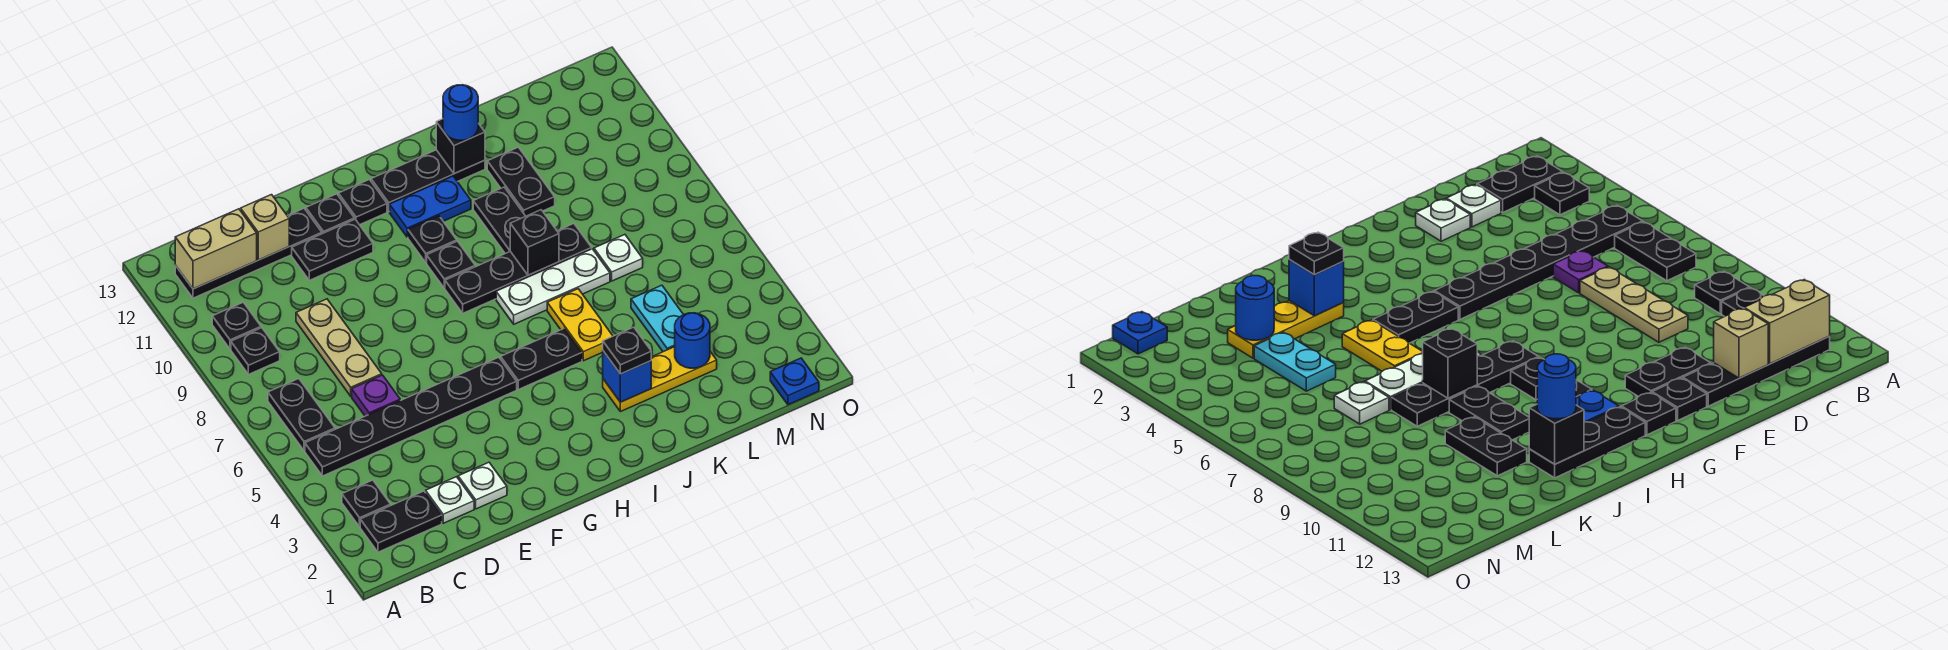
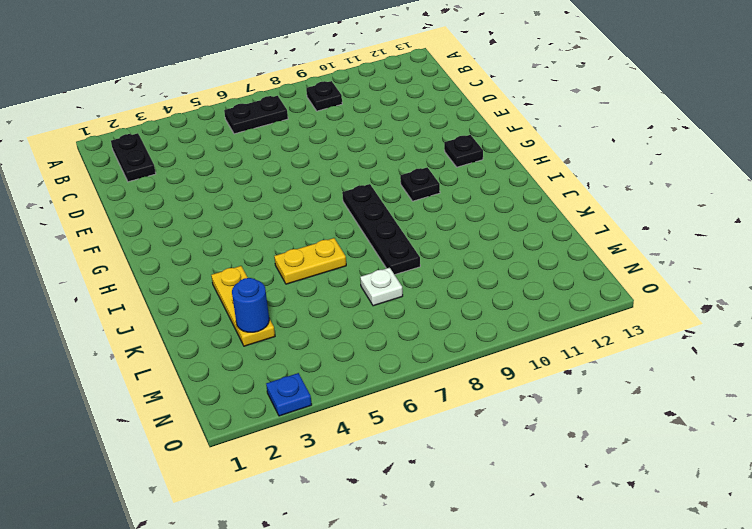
blue plate O3 level 1 -> blue plate N1 level 1
none -> black plate B3 level 1
none -> black plate B5:G5 level 1
none -> black plate B10 level 1
none -> black plate B12:E12 level 1

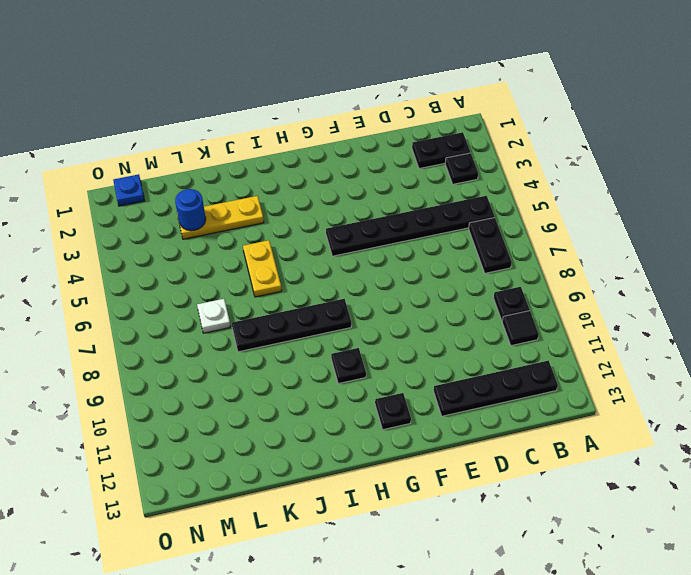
black tile B10 level 1 -> black plate B10 level 1
none -> white plate D2 level 1
none -> purple plate D6 level 1
none -> tan plate D7:D9 level 1
none -> white plate E2 level 1

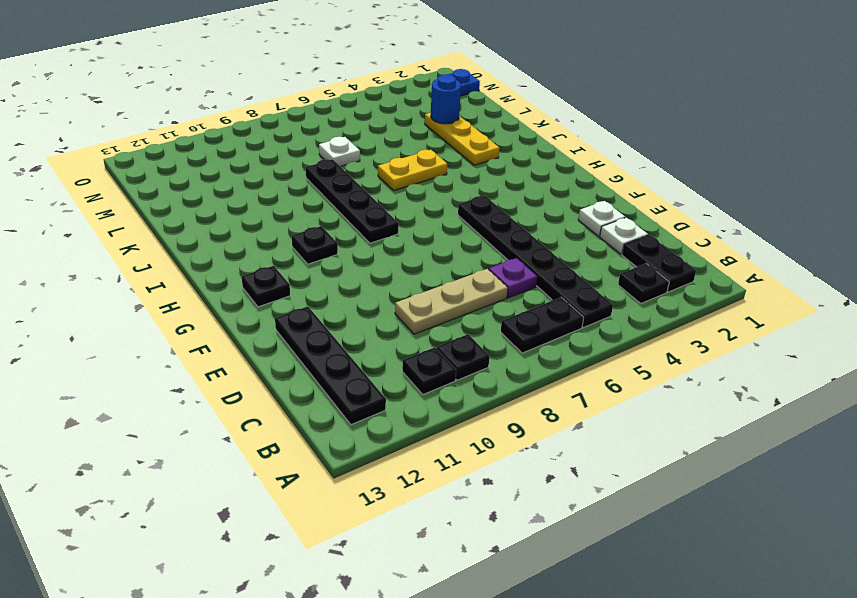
none -> black plate E11:F11 level 1
none -> black plate F12 level 1
none -> black plate H5:I5 level 1
none -> black plate H9 level 1

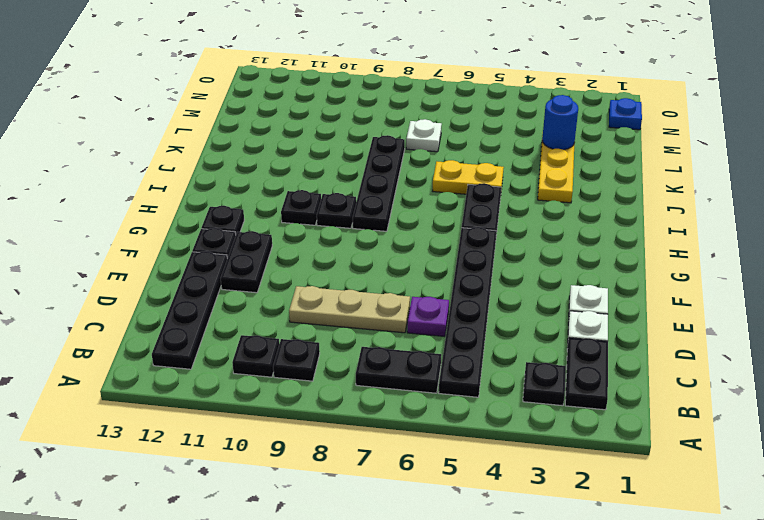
none -> blue plate H11:I11 level 1
none -> black plate H12:J12 level 1
none -> white plate I7:K7 level 1
none -> black plate J9:J10 level 1

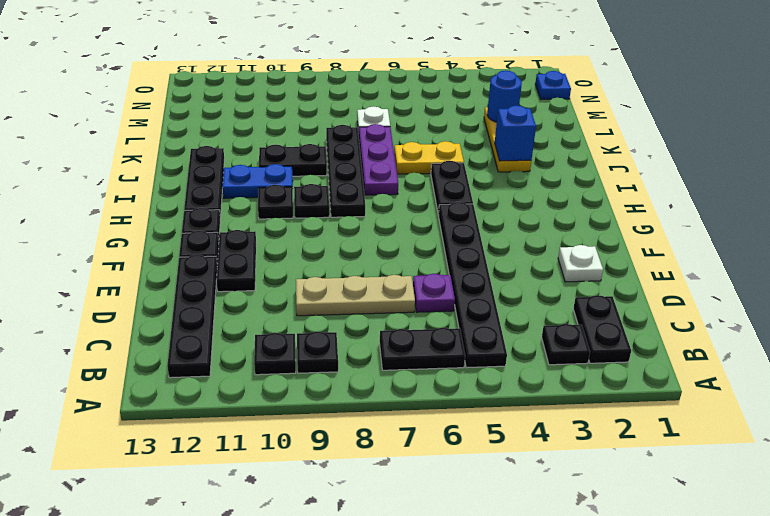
purple plate I7:K7 level 1 -> white plate I7:K7 level 1
blue plate I10:I11 level 1 -> blue plate H11:I11 level 1
none -> white plate D2 level 1
none -> black plate K10:K11 level 1
none -> cyan plate L4:L5 level 1
none -> tan brick B12:C12 level 2

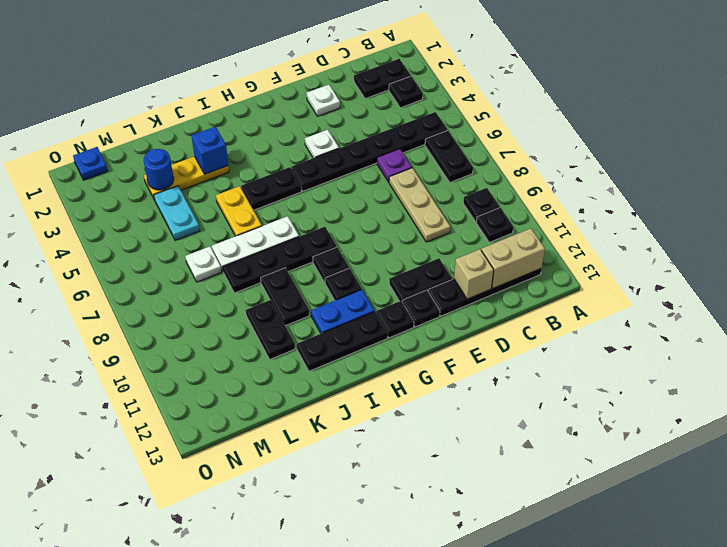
white plate F4 level 1 -> white plate D2 level 1
none -> black brick J8 level 2
none -> black brick J12 level 2
none -> black plate J3 level 3
none -> blue round brick J12 level 3

